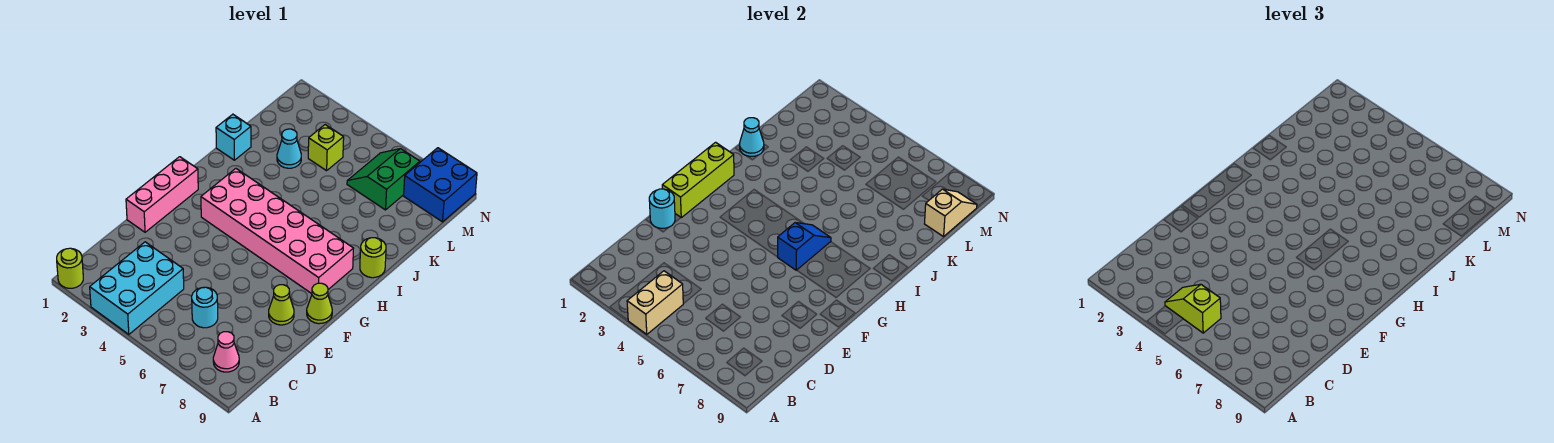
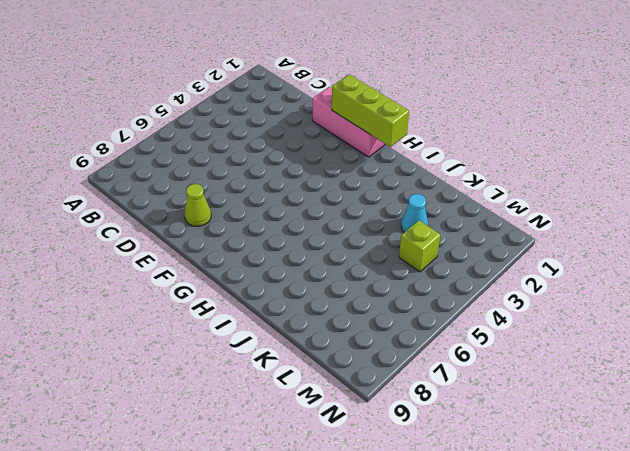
none -> lime round brick A1 level 1
none -> cyan brick A3:C4 level 1
none -> pink cone B8 level 1

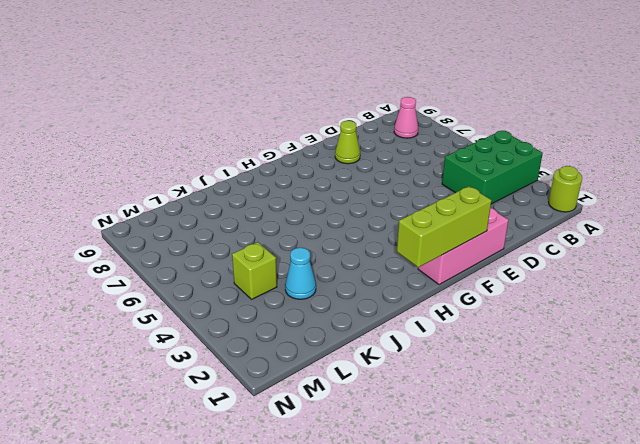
green brick A3:C4 level 1 -> cyan brick A3:C4 level 1
none -> cyan round brick C6 level 1
none -> lime cone F9 level 1
none -> pink brick G3:H8 level 1

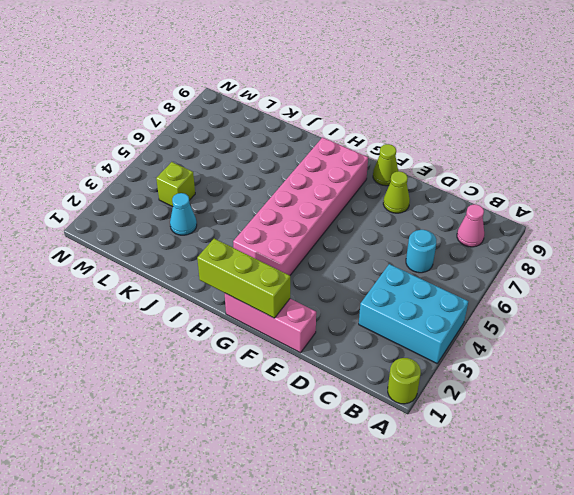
none -> lime round brick I9 level 1
none -> cyan brick J1 level 1
none -> green slope L6:M7 level 1 top 7

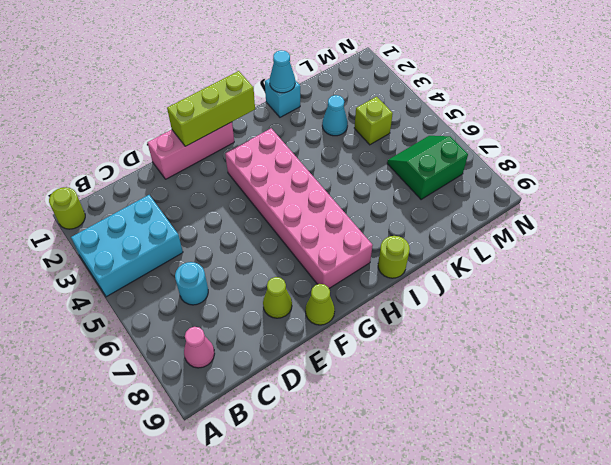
none -> blue brick M8:N9 level 1
none -> tan brick A4:B4 level 2
none -> cyan round brick E1 level 2

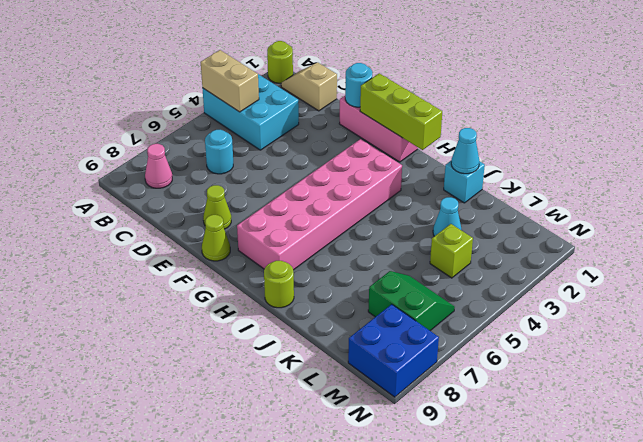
tan slope B1:C1 level 1 top C -> tan slope L9:M9 level 2 top L
none -> blue slope G6:H6 level 2 top G
none -> lime slope B4:B5 level 3 top 5

